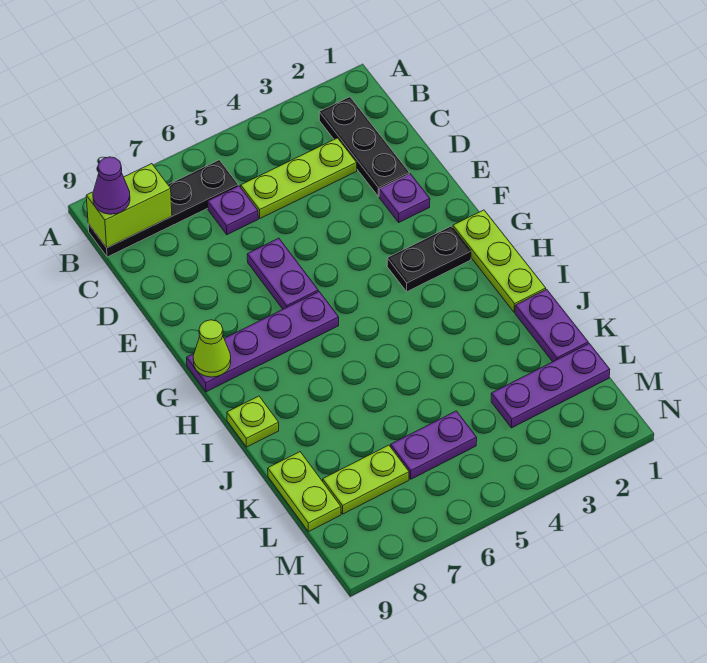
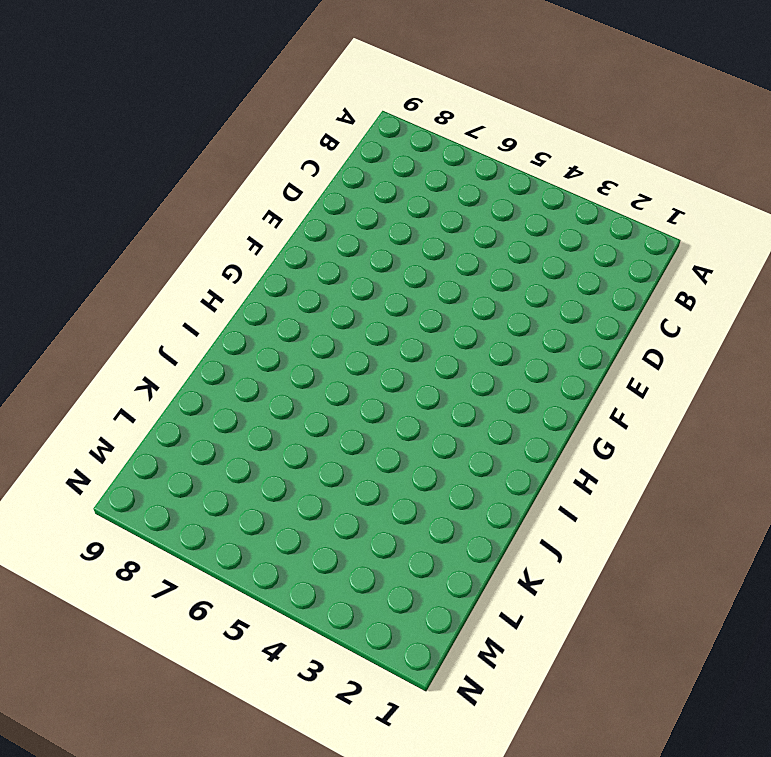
none -> black plate B2:D2 level 1
none -> black plate B6:B9 level 1
none -> lime plate C3:C5 level 1

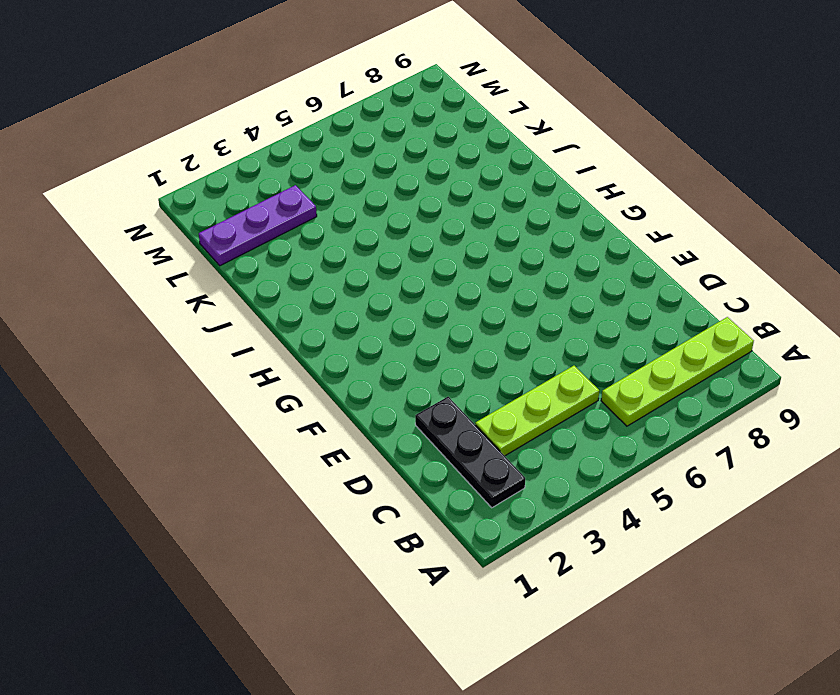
lime plate B6:B9 level 1 -> black plate B6:B9 level 1
none -> purple plate C6 level 1
none -> purple plate E2 level 1
none -> purple plate E6:F6 level 1

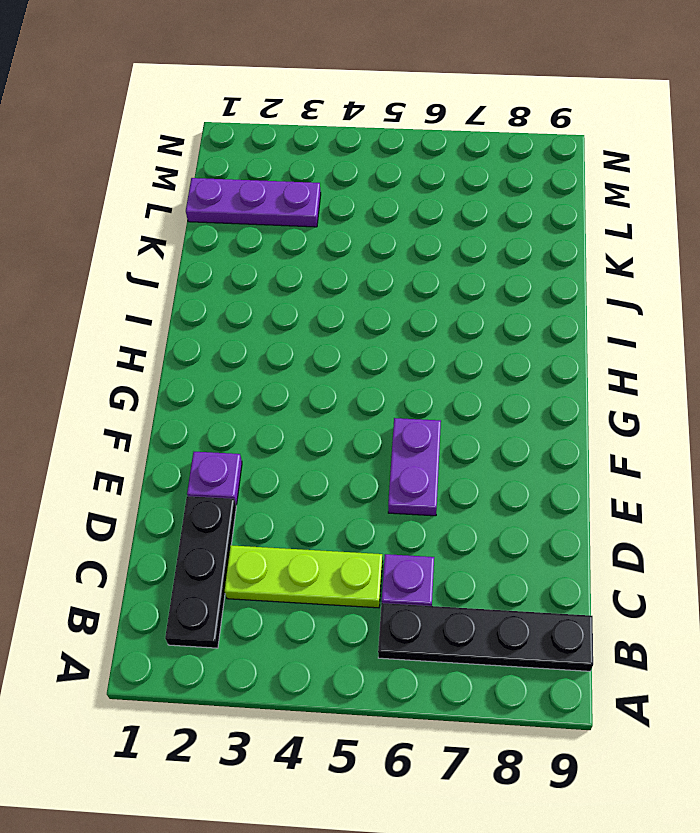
none -> lime plate G1:I1 level 1
none -> black plate G2:G3 level 1
none -> purple plate G6:G9 level 1

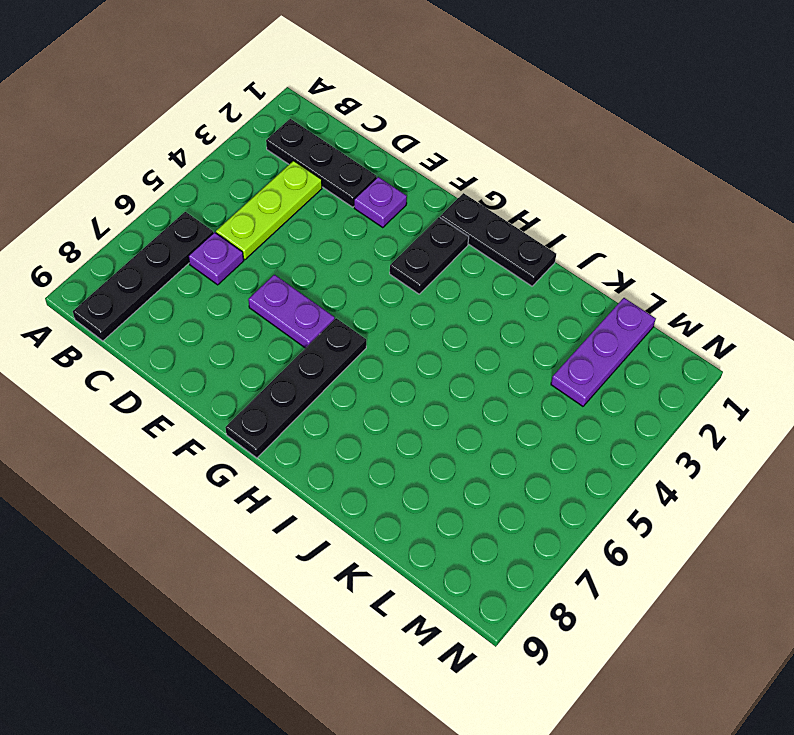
black plate G1:I1 level 1 -> lime plate G1:I1 level 1
black plate G6:G9 level 1 -> purple plate G6:G9 level 1
none -> lime plate I9 level 1
none -> purple plate J1:K1 level 1
none -> lime plate K9:L9 level 1

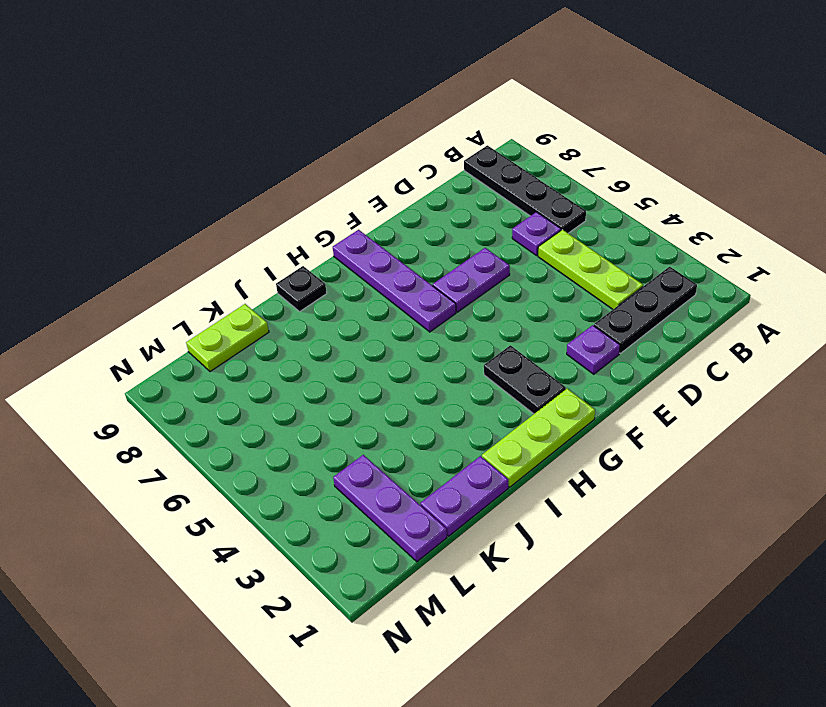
black plate I9 level 1 -> lime plate I9 level 1
none -> purple plate L5:L6 level 1
none -> lime plate L7:L8 level 1
none -> lime brick B8:B9 level 2

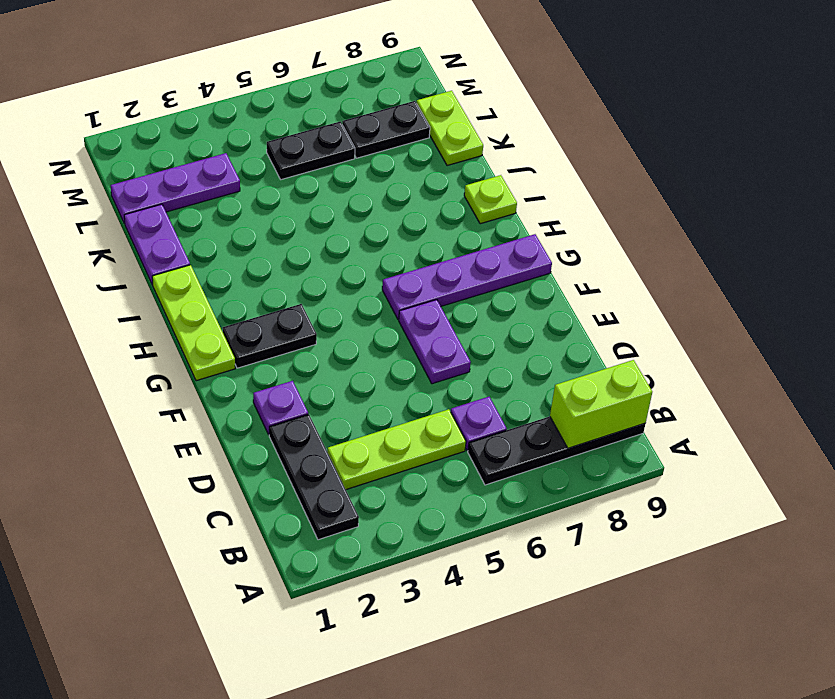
black plate L5:L6 level 1 -> purple plate L5:L6 level 1
black plate L7:L8 level 1 -> lime plate L7:L8 level 1
none -> lime cone G9 level 2
none -> purple cone B9 level 3

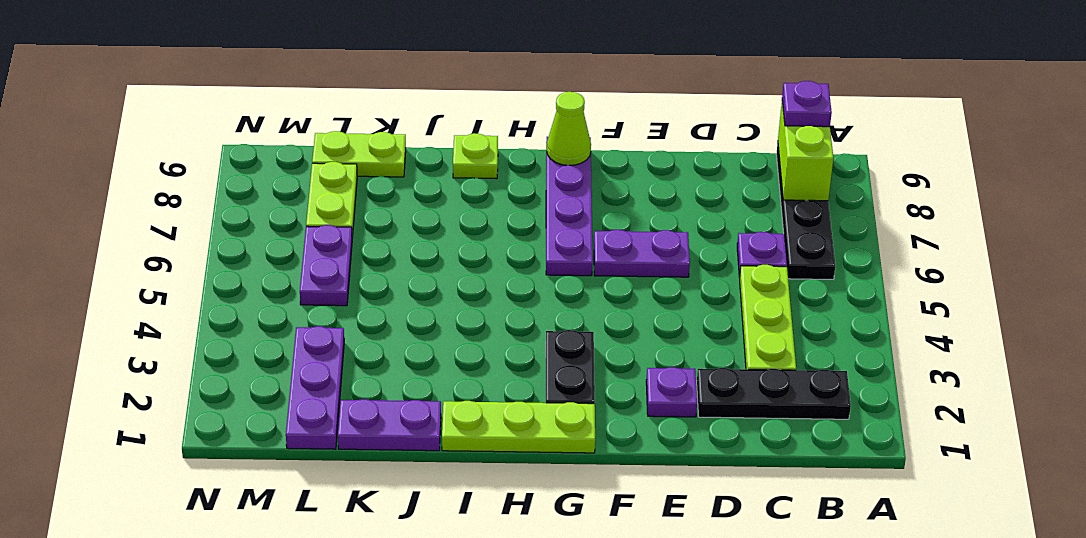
purple plate B9 level 3 -> purple cone B9 level 3

